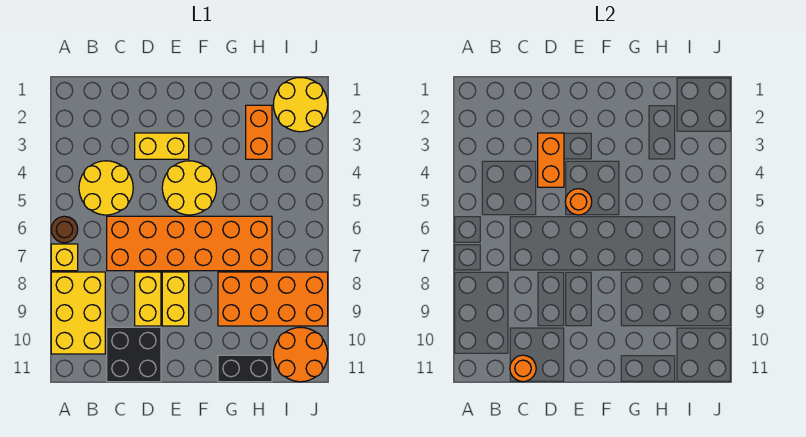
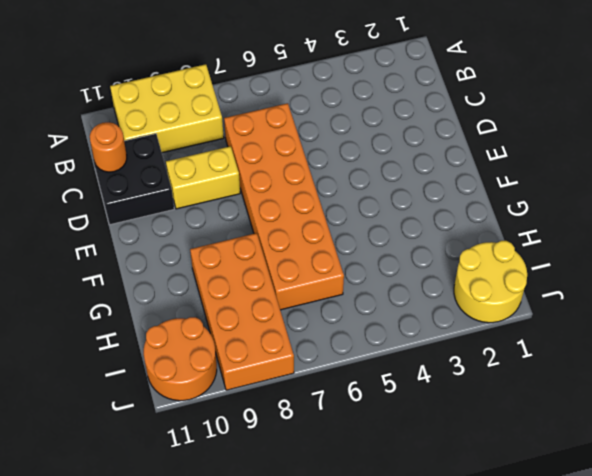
none -> brown round brick A6 level 1
none -> yellow brick A7 level 1
none -> yellow round brick B4:C5 level 1

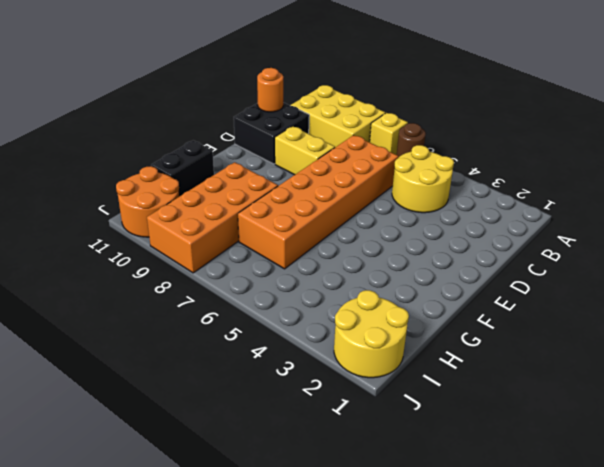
none -> yellow brick D3:E3 level 1
none -> yellow round brick E4:F5 level 1
none -> yellow brick E8:E9 level 1

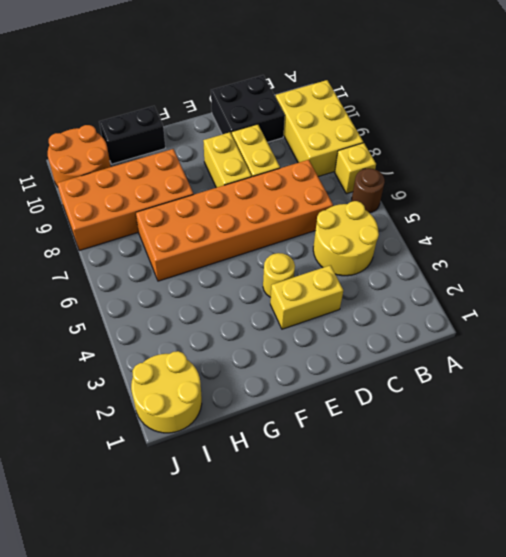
yellow round brick E4 level 1 -> yellow round brick E4:F5 level 1
none -> orange brick H2:H3 level 1
none -> orange round brick C11 level 2
none -> orange brick D3:D4 level 2

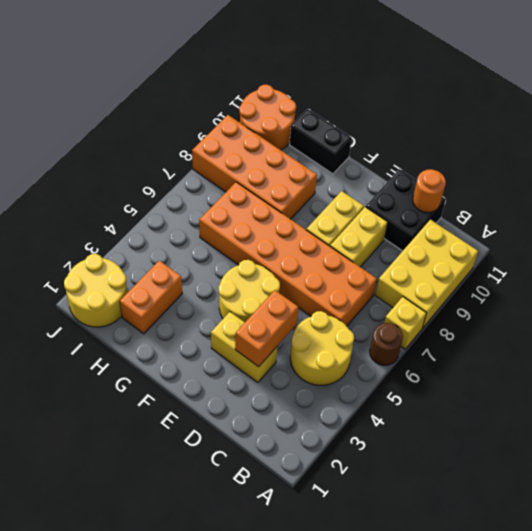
none -> orange round brick E5 level 2

